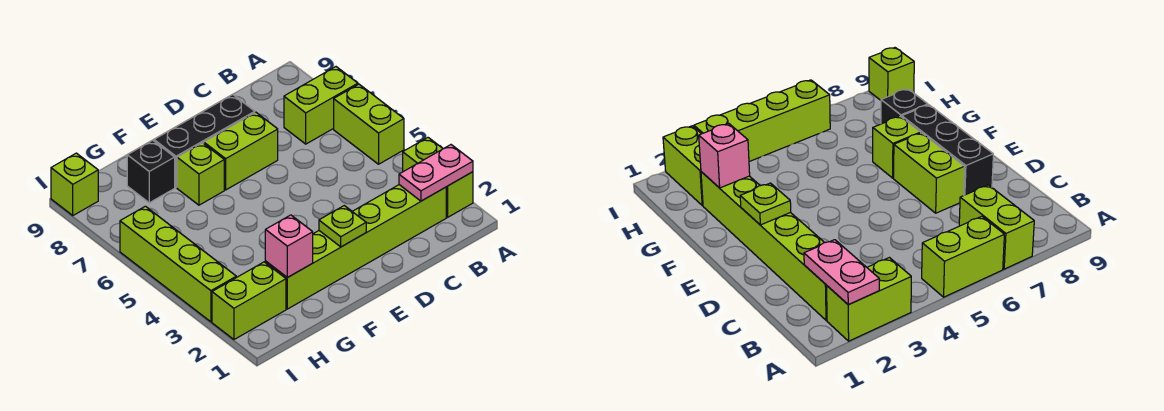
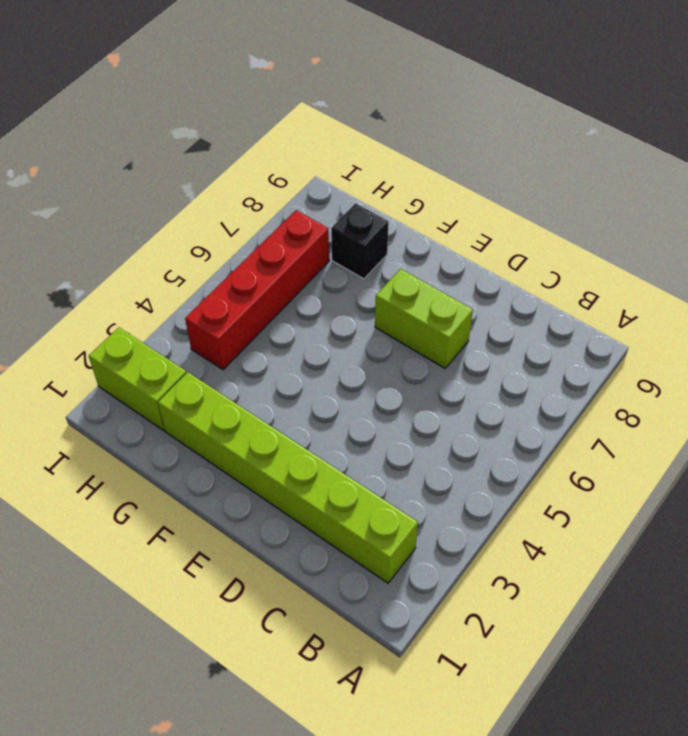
red brick H4:H7 level 1 -> none
none -> lime brick A2:A3 level 1
none -> lime brick A5:A6 level 1
none -> lime brick A7:B7 level 1

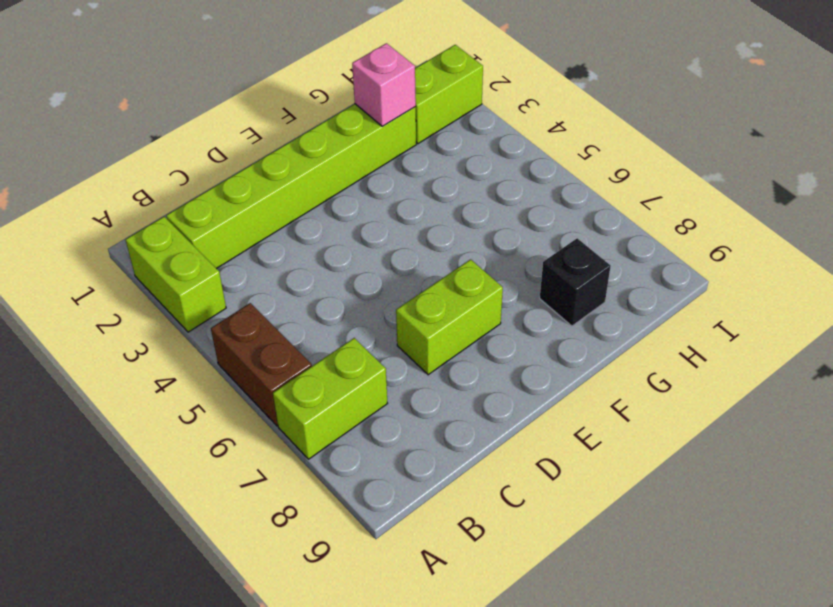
brown brick A5:A6 level 1 -> lime brick A5:A6 level 1
none -> black brick D8:F8 level 1
none -> lime brick F7 level 1
none -> lime brick I3:I6 level 1

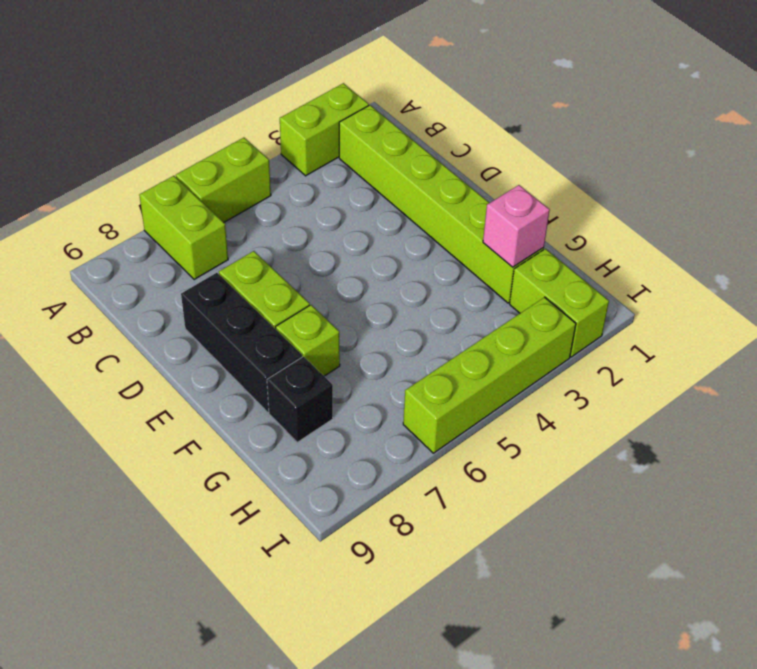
none -> lime brick I9 level 1
none -> pink plate A2:B2 level 2
none -> lime plate E2 level 2

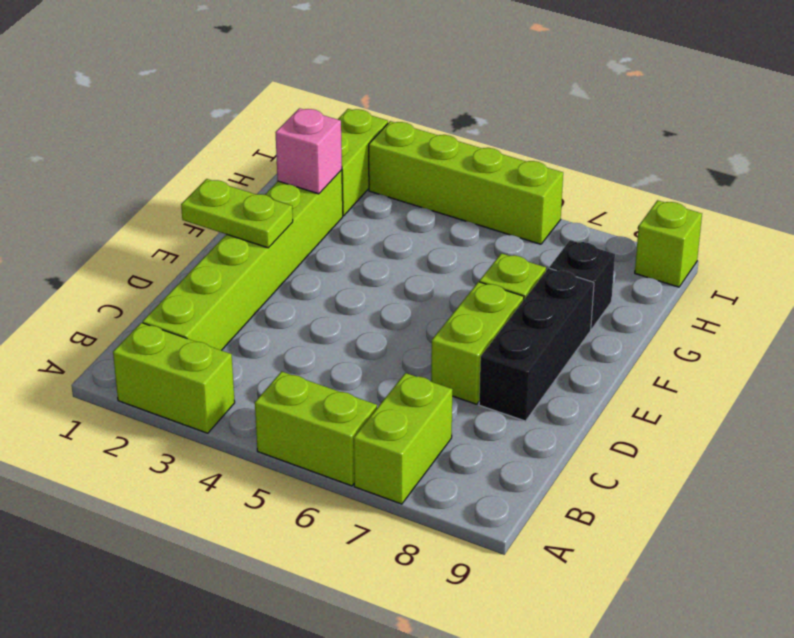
lime plate E1:E2 level 2 -> lime plate E2 level 2
none -> pink plate A2:B2 level 2

